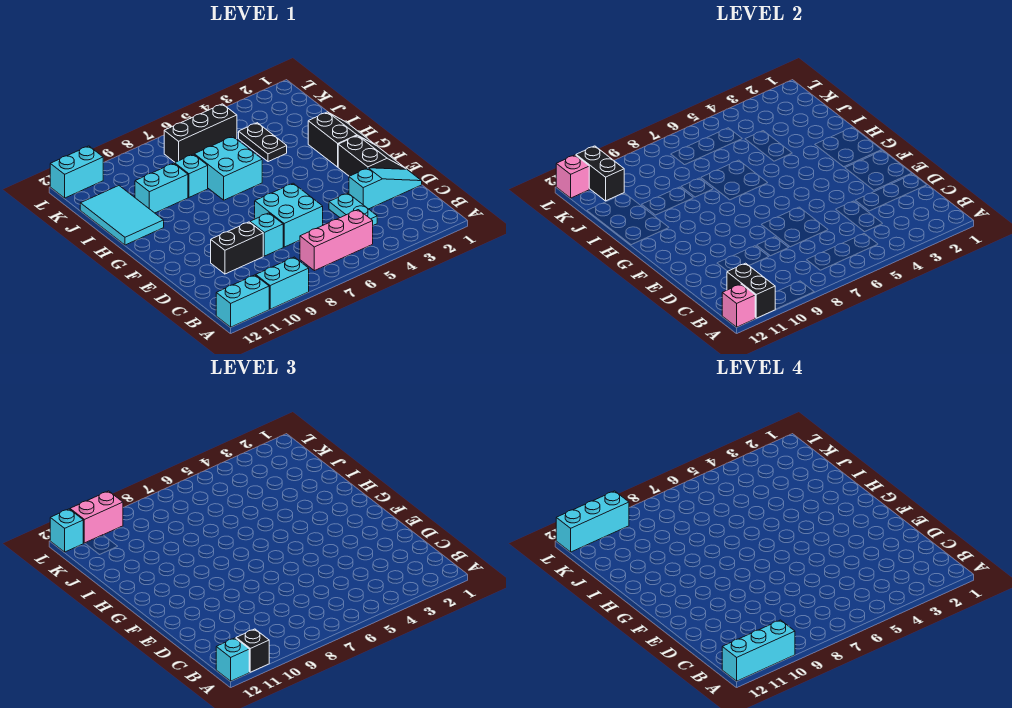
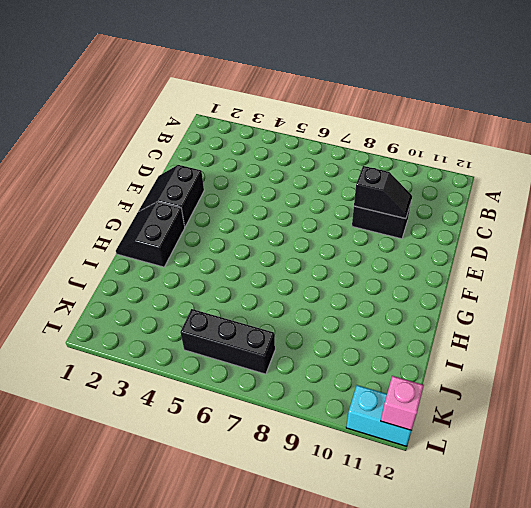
black slope D9:D10 level 2 top 9 -> none
none -> cyan brick A9:A10 level 1
none -> cyan brick A11:A12 level 1
none -> pink brick B5:B7 level 1

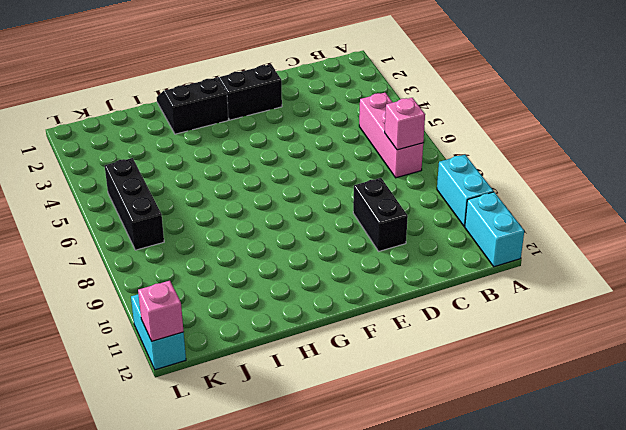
pink brick B7 level 2 -> pink brick A12 level 2
none -> cyan plate C4:D4 level 1
none -> cyan slope D1:D3 level 1 top 3
none -> cyan brick D6:E7 level 1

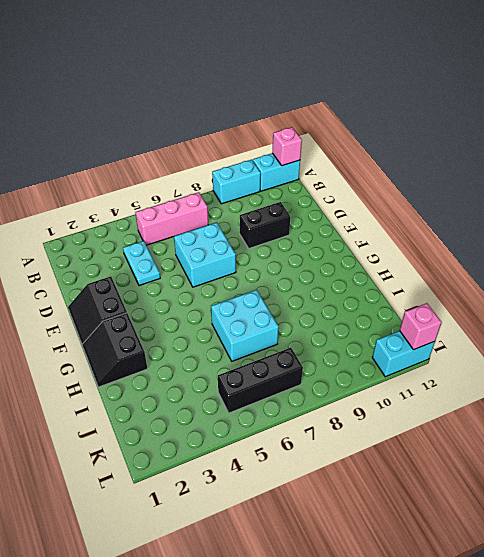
none -> cyan slope D1:D3 level 1 top 3
none -> cyan brick D8 level 1
none -> cyan tile H11:J12 level 1

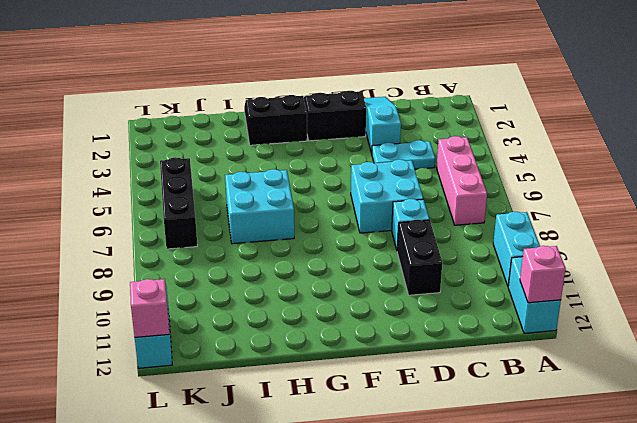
none -> cyan tile H11:J12 level 1
none -> black plate I4:J4 level 1
none -> cyan brick I8 level 1

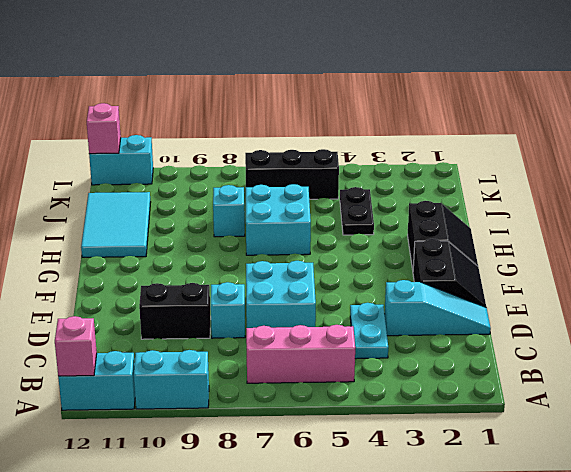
none -> cyan brick I9:I10 level 1
none -> black brick A11:B11 level 2
none -> black brick K11:L11 level 2

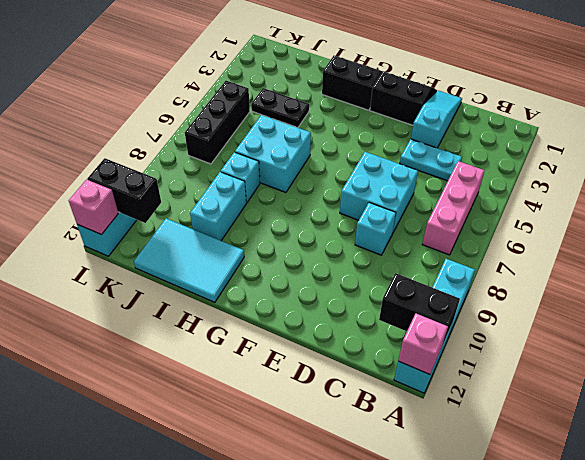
none -> black brick D9:D10 level 1
none -> black brick A11 level 3
none -> cyan brick A12 level 3

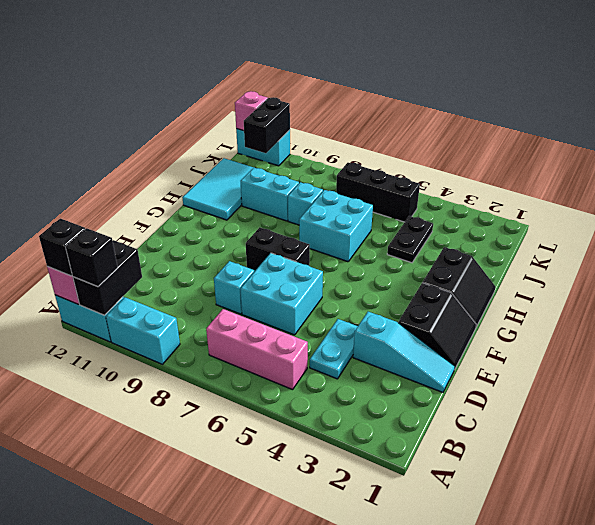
black brick A12 level 3 -> cyan brick A12 level 3
black brick F7:F8 level 1 -> black brick D9:D10 level 1
none -> pink brick L10:L11 level 3
none -> cyan brick L12 level 3
none -> cyan brick A10:A12 level 4

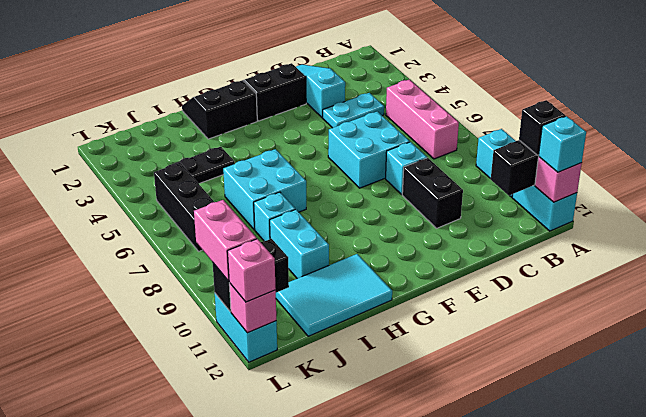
pink brick L12 level 3 -> cyan brick L12 level 3
none -> cyan brick A10:A12 level 4
none -> cyan brick L10:L12 level 4

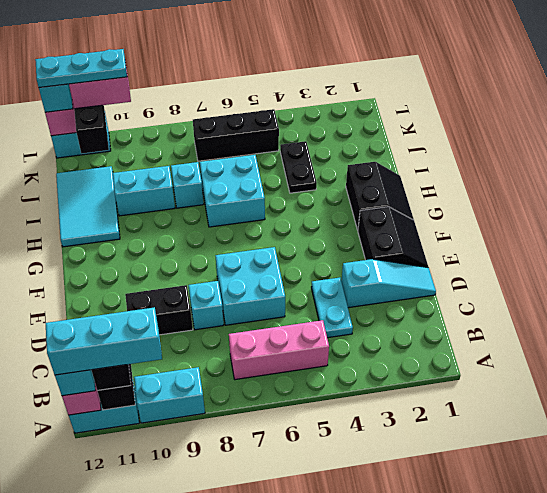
cyan plate L10:L12 level 4 -> cyan brick L10:L12 level 4

